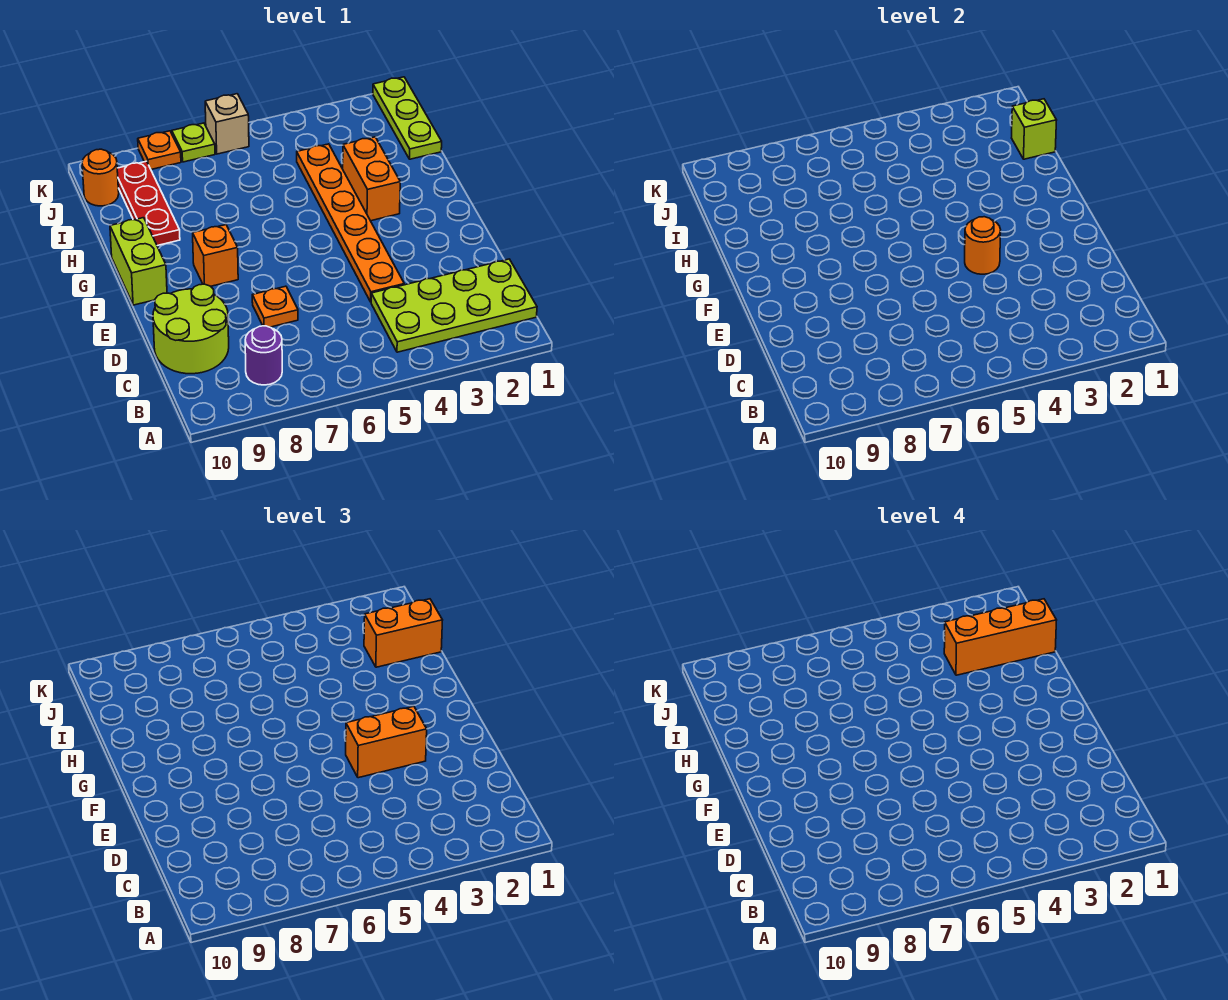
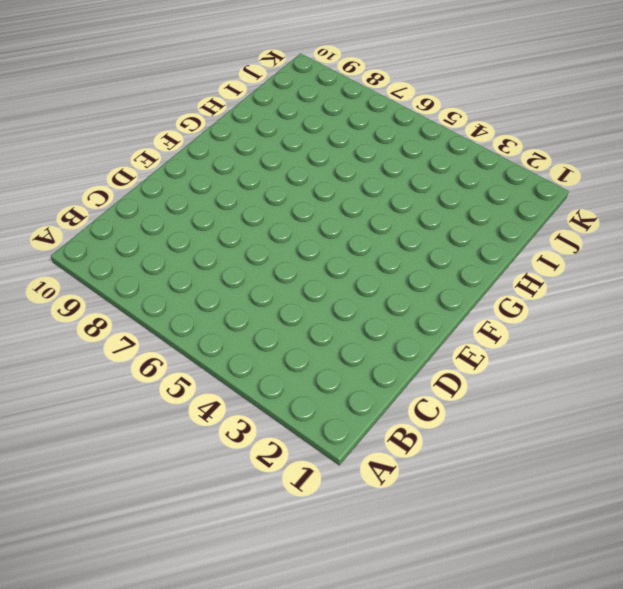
none -> lime plate B1:C4 level 1
none -> purple round brick B8 level 1
none -> lime round brick C9:D10 level 1

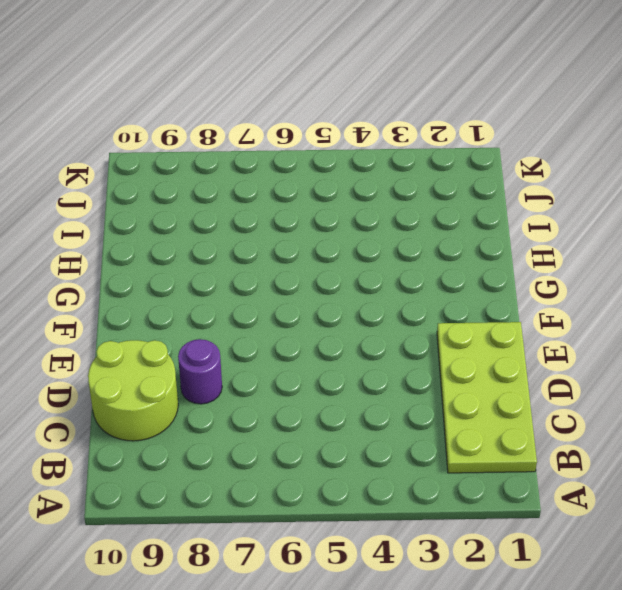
lime plate B1:E2 level 1 -> lime plate B1:C4 level 1
purple round brick D8 level 1 -> purple round brick B8 level 1
none -> orange plate D4:I4 level 1
none -> orange plate D7 level 1
none -> orange brick F8 level 1

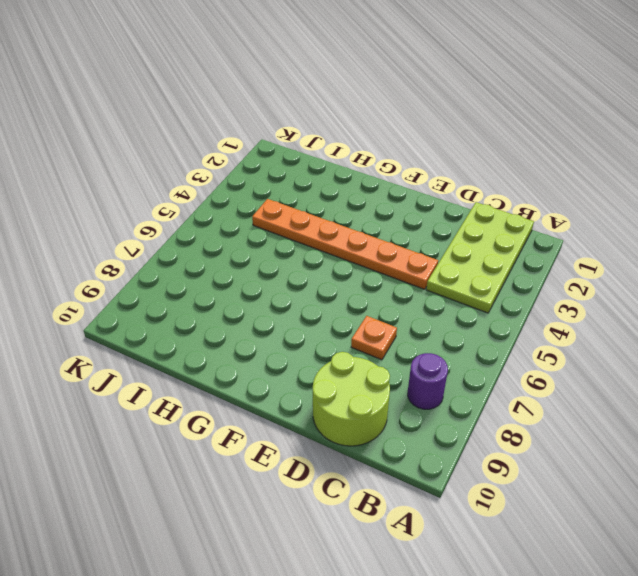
none -> orange brick F8 level 1
none -> lime brick F10:G10 level 1
none -> orange brick G3:H3 level 1

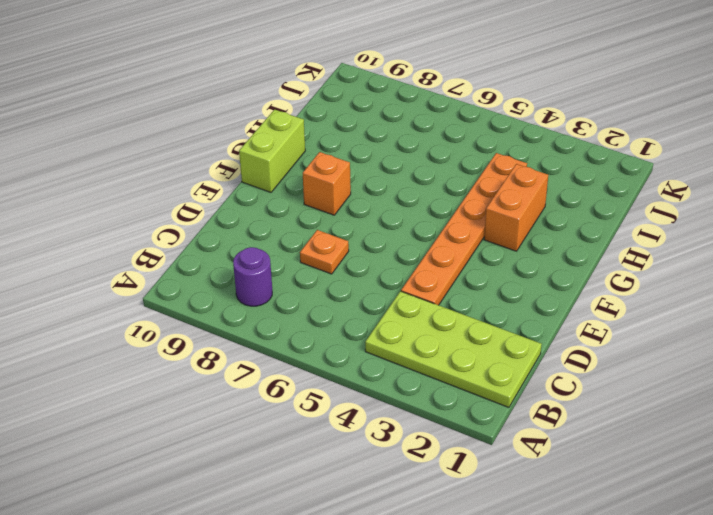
none -> lime round brick C9:D10 level 1
none -> red plate H9:J9 level 1
none -> lime plate I1:K1 level 1

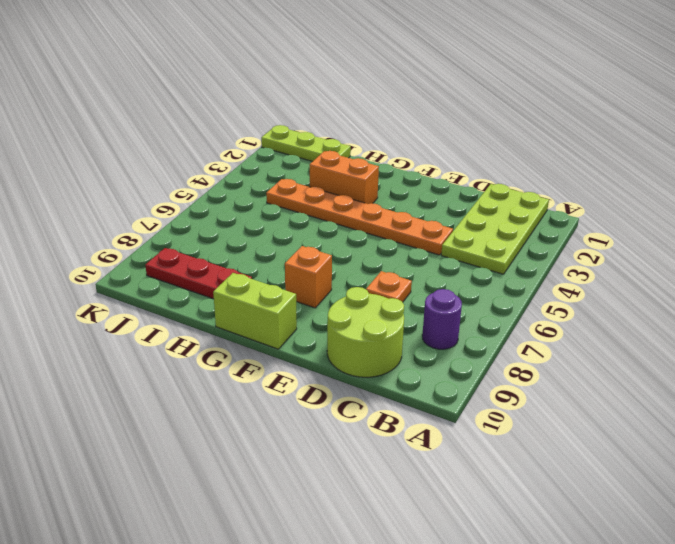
none -> orange round brick J10 level 1
none -> tan brick K6 level 1
none -> lime plate K7 level 1

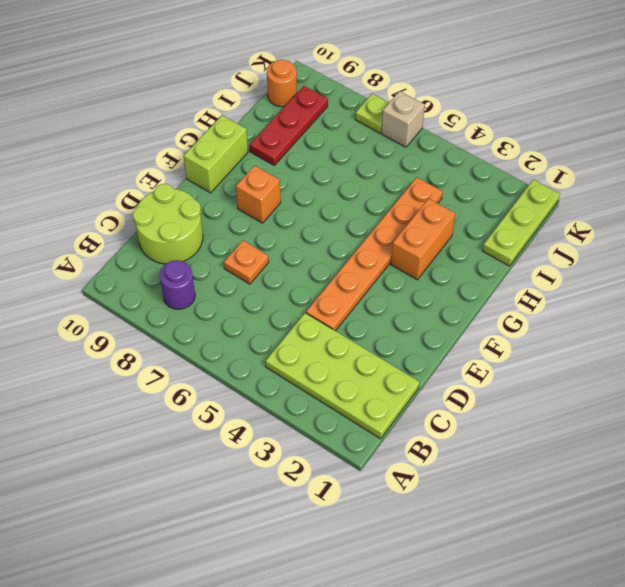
none -> orange plate K8 level 1
none -> orange round brick E4 level 2
none -> lime brick I1 level 2

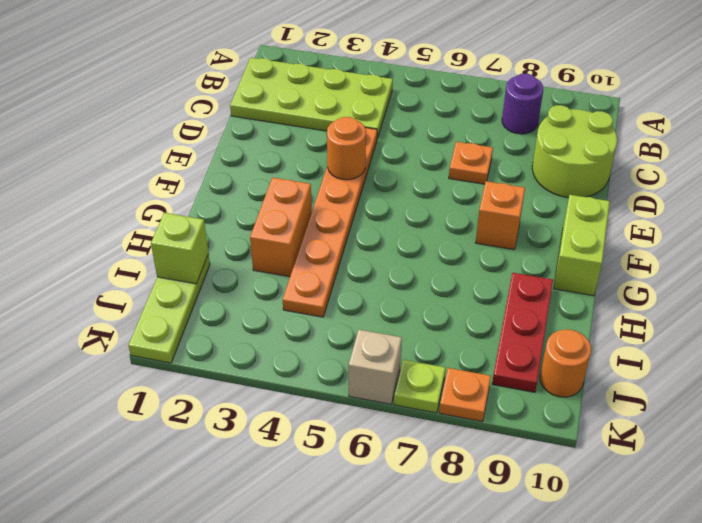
none -> orange brick E3:E4 level 3
none -> orange brick I1:I2 level 3
none -> orange brick I1:I3 level 4

